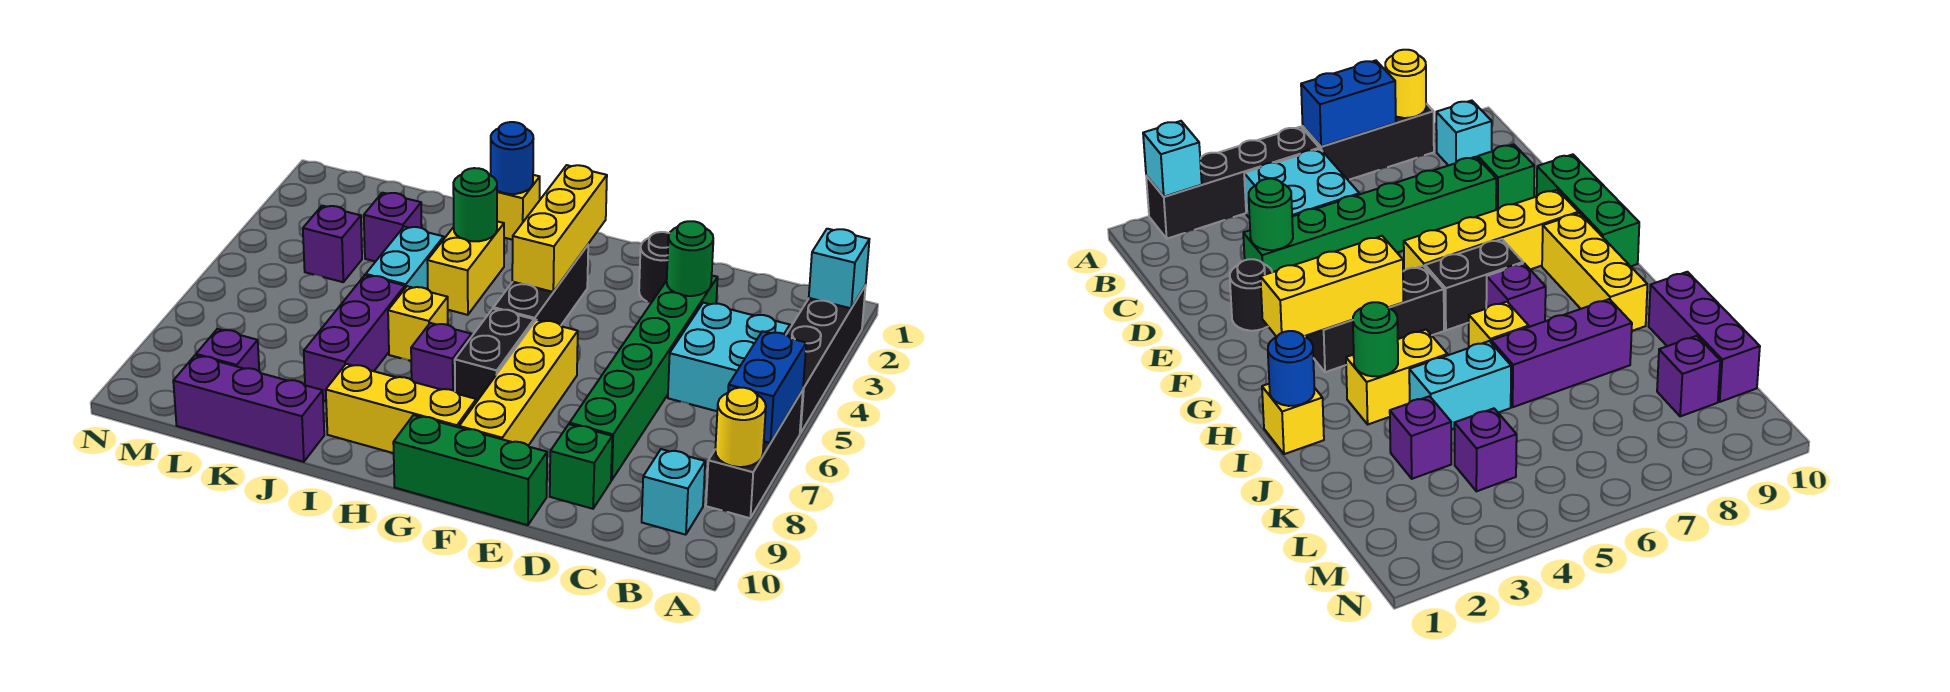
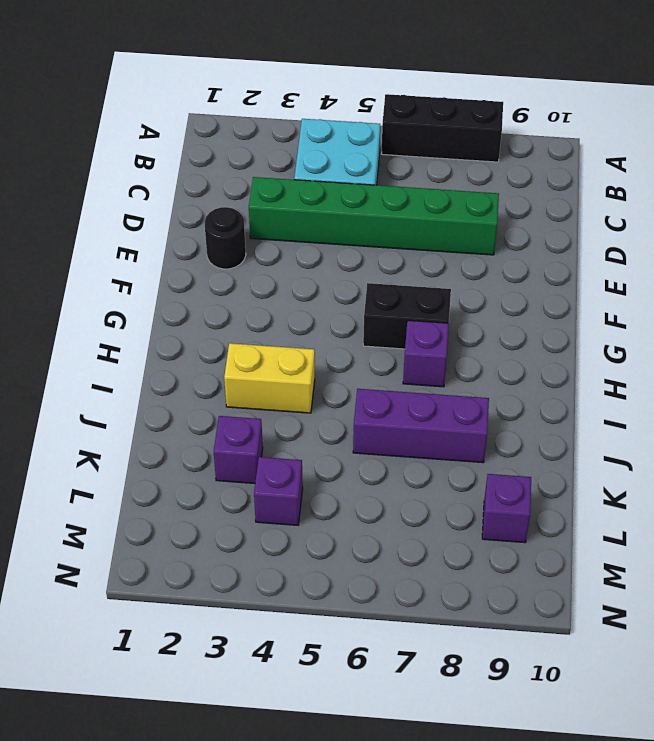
none -> black brick A2:A5 level 1
none -> cyan brick B9 level 1
none -> green brick D9 level 1

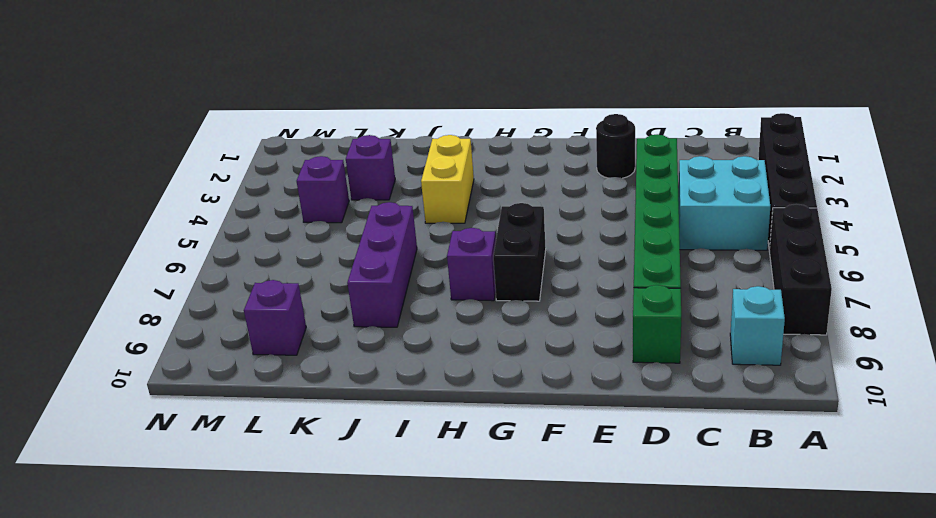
none -> green brick E10:G10 level 1
none -> yellow brick F6:F9 level 1
none -> black brick G3:G5 level 1

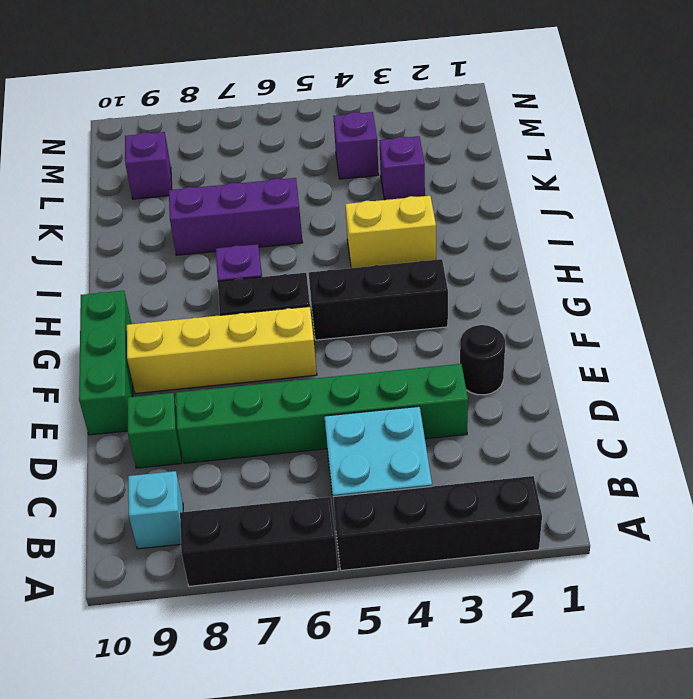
none -> yellow brick G9:I9 level 1
none -> yellow brick I1 level 1
none -> yellow brick I6 level 1

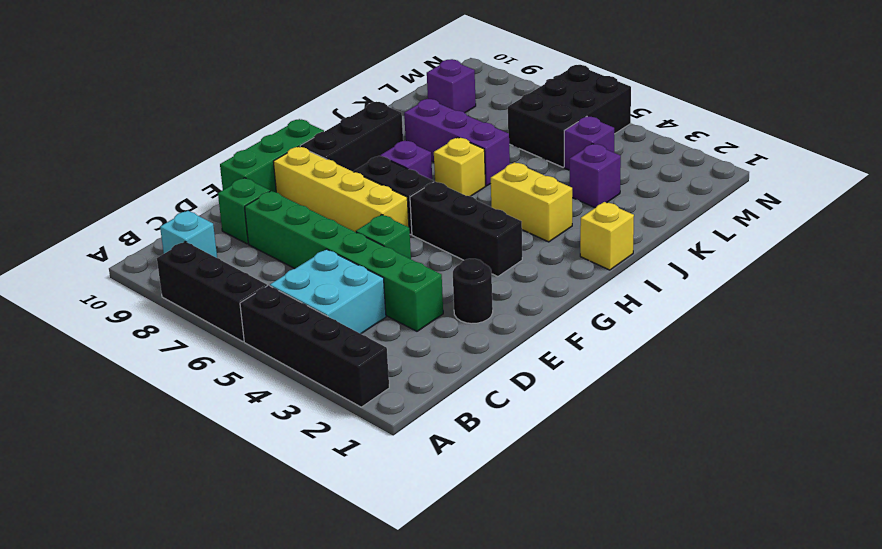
green brick E5 level 1 -> none
black brick G9:I9 level 1 -> yellow brick G9:I9 level 1
black brick L5:N6 level 1 -> none
none -> cyan brick J4:J5 level 1
none -> purple brick J10:L10 level 1
none -> cyan brick A2 level 2

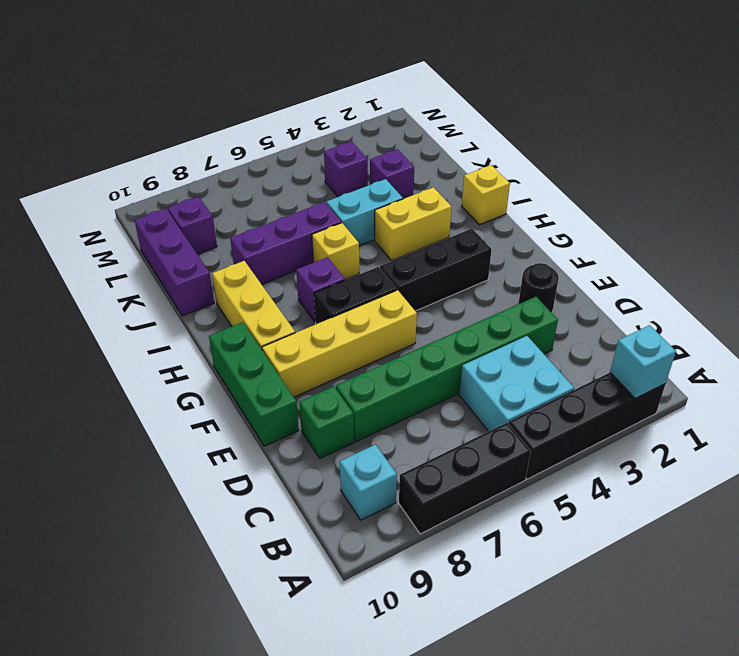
none -> blue brick A6:A7 level 2
none -> yellow round brick A8 level 2
none -> green round brick D3 level 2

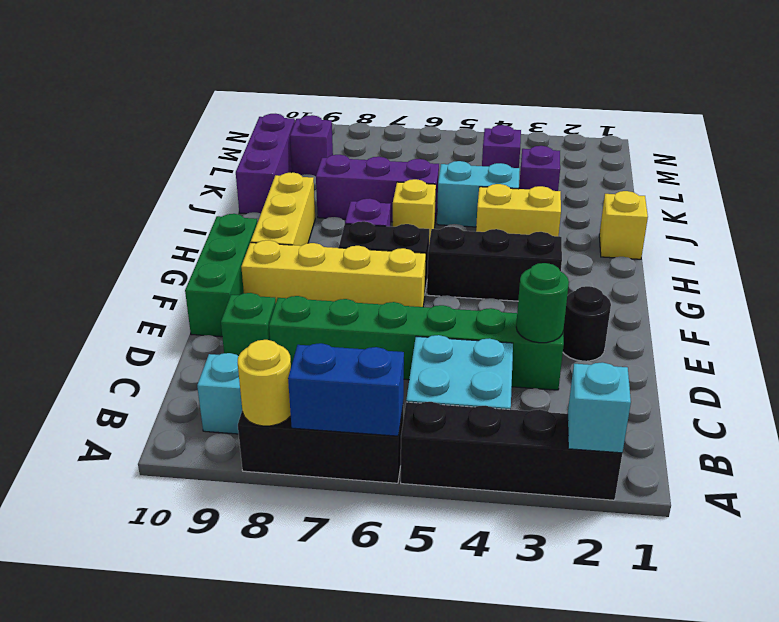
none -> yellow brick G2:G4 level 2
none -> blue round brick I1 level 2
none -> green round brick I3 level 2

